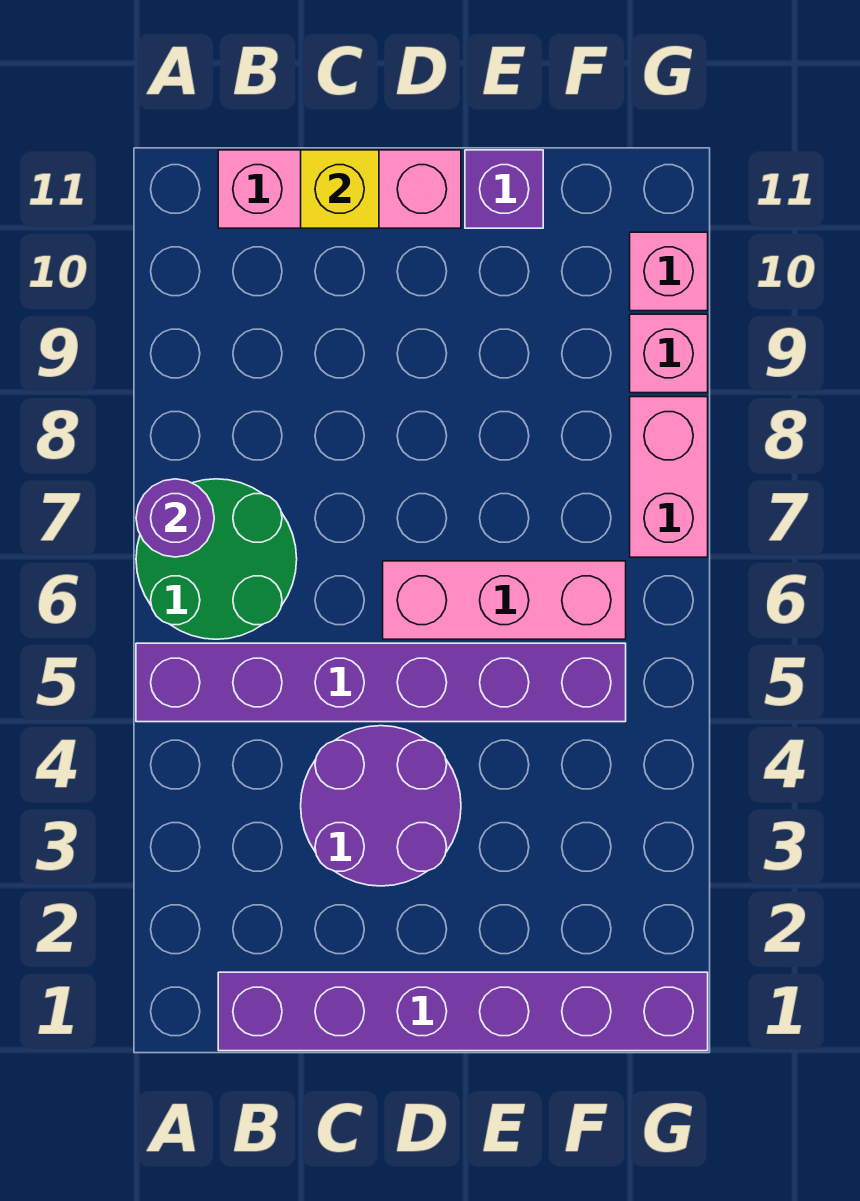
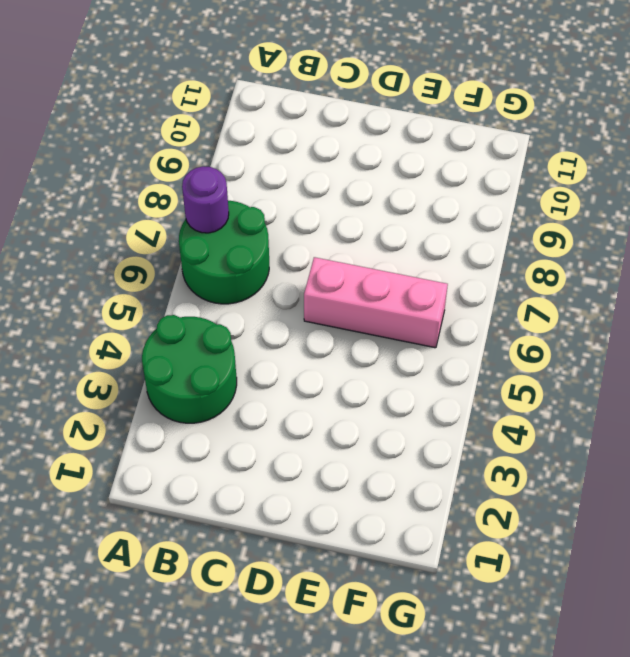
green round brick A3:B4 level 1 -> none
none -> purple brick A5:F5 level 1
none -> purple brick B1:G1 level 1
none -> pink brick B11:D11 level 1

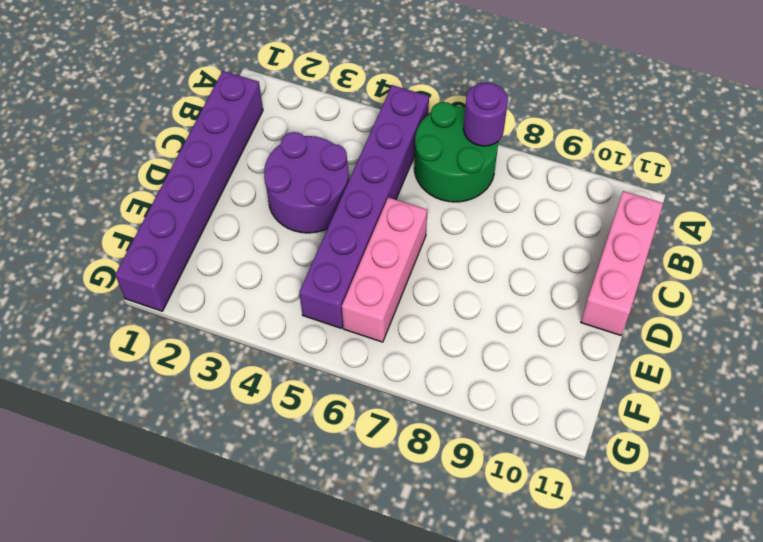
none -> purple brick E11 level 1
none -> pink brick G7:G8 level 1
none -> pink brick G9 level 1

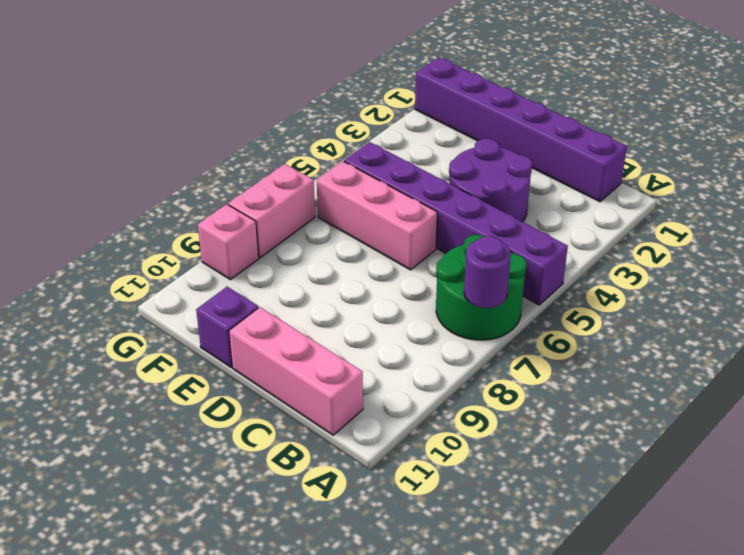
none -> pink brick G10 level 1
none -> yellow brick C11 level 2

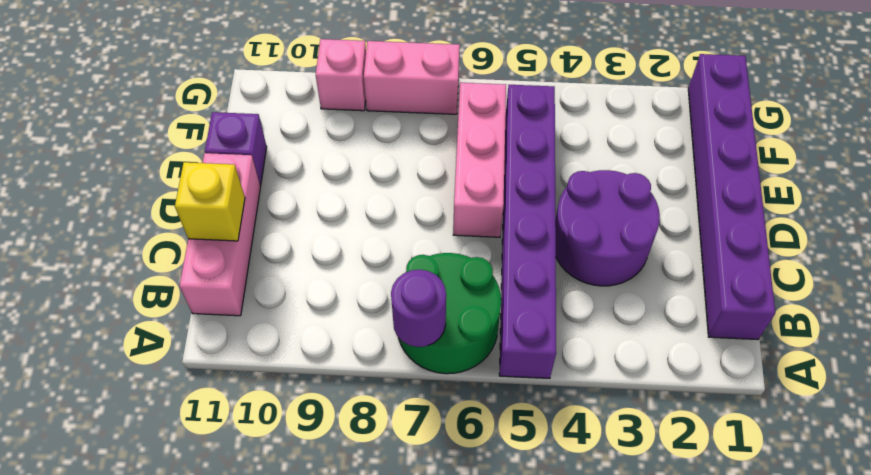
none -> pink brick G10 level 1

